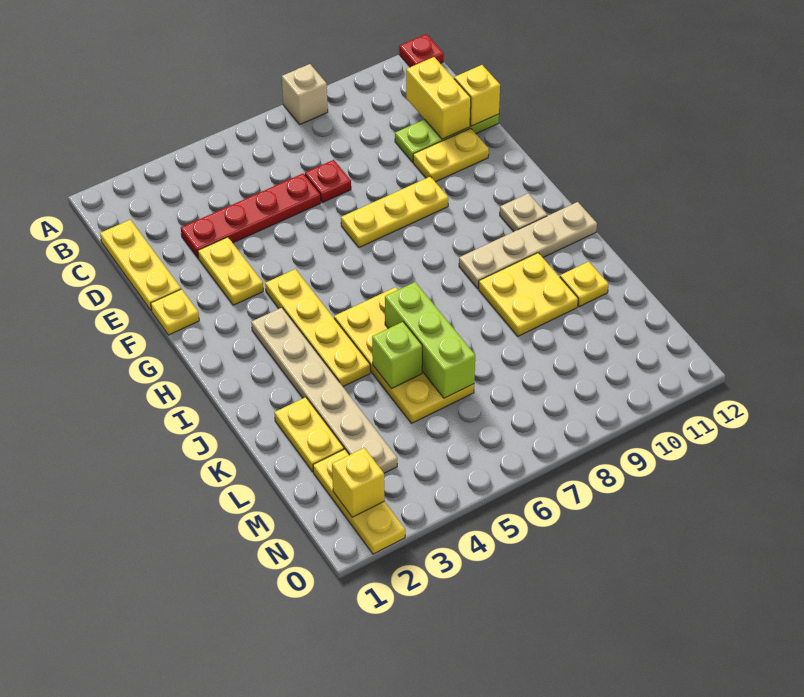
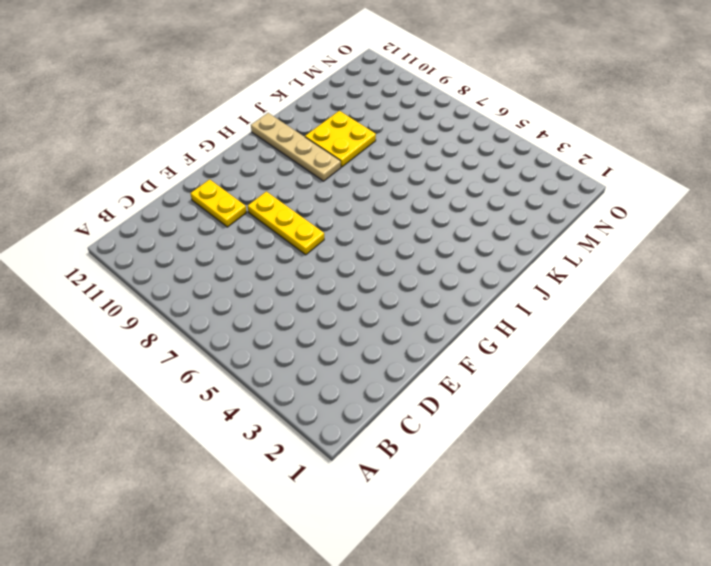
none -> tan brick A8 level 1
none -> red plate A12 level 1
none -> yellow plate C1:E1 level 1

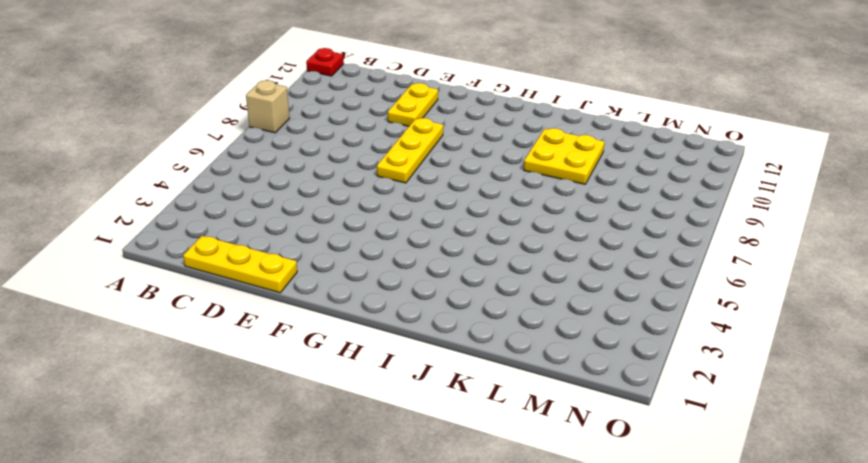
none -> red plate D3:D6 level 1
none -> red plate D7 level 1
none -> lime plate D10:D12 level 1

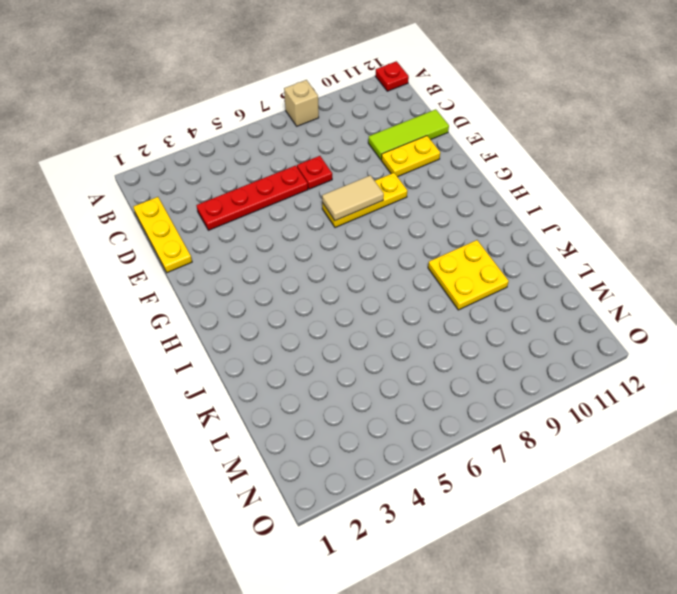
lime tile D10:D12 level 1 -> lime plate D10:D12 level 1
tan tile F7:F8 level 2 -> none
none -> yellow plate E3:F3 level 1
none -> yellow plate F1 level 1
none -> yellow plate G4:J4 level 1

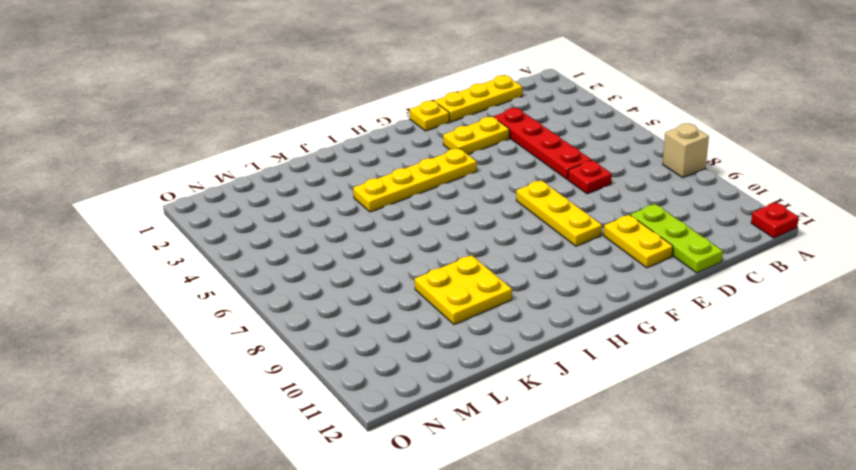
none -> tan plate H3:M3 level 1
none -> tan plate H11 level 1
none -> yellow plate I5:L6 level 1

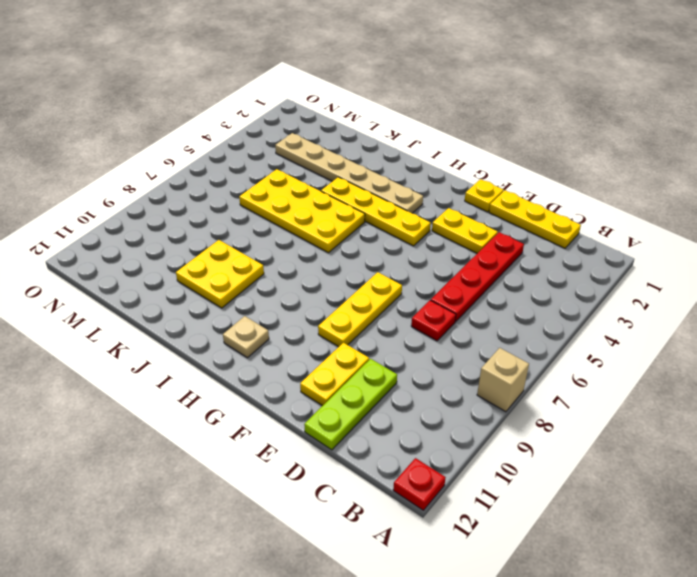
none -> tan plate I9:I12 level 1
none -> yellow plate K2:L2 level 1
none -> yellow plate K11 level 1

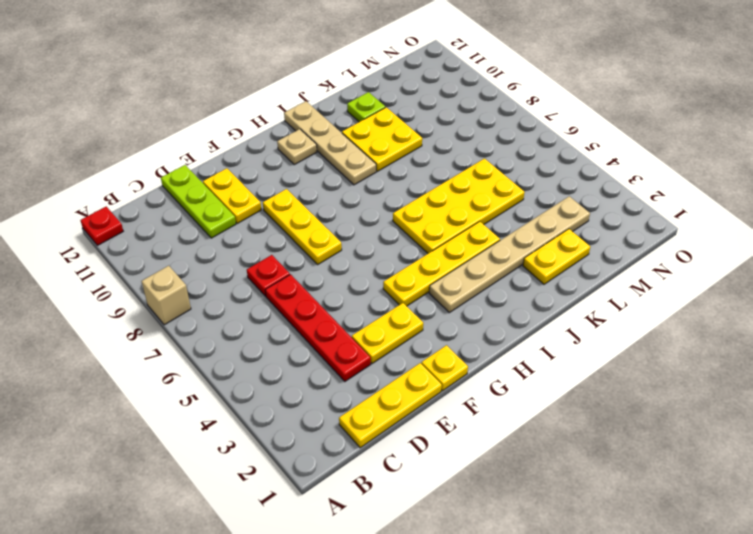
lime plate K11 level 1 -> yellow plate K11 level 1
none -> yellow plate M2:O2 level 1
none -> yellow brick C11:D11 level 2
none -> yellow brick D12 level 2

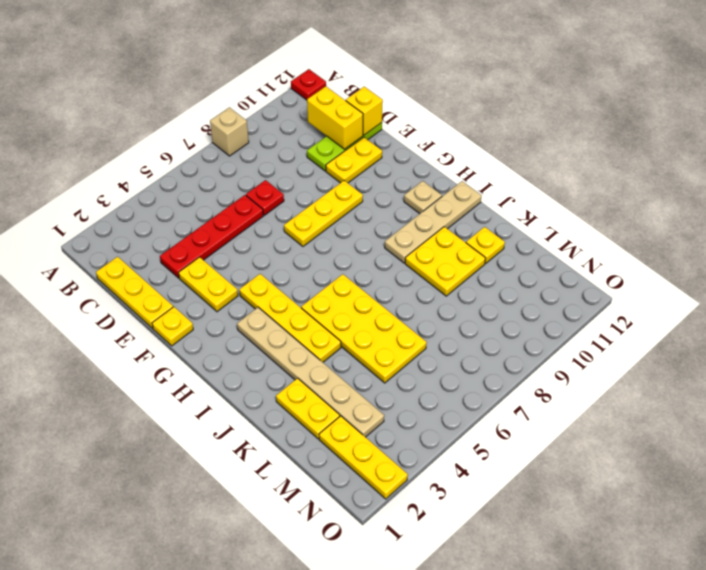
none -> lime brick J6:L6 level 2
none -> lime brick K5 level 2
none -> yellow brick N2 level 2

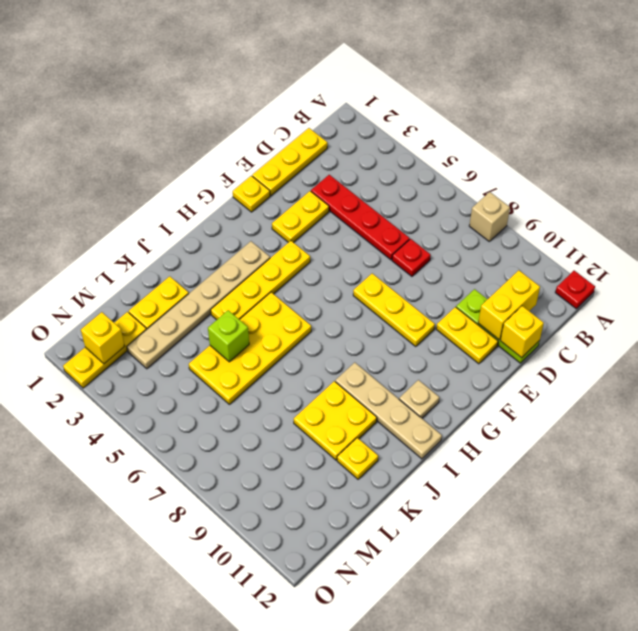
none -> lime brick J6:L6 level 2

